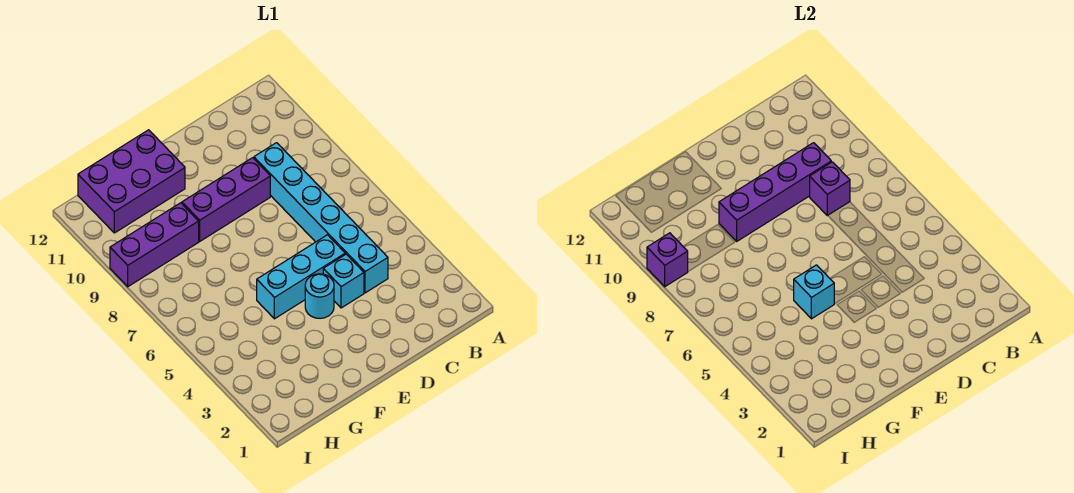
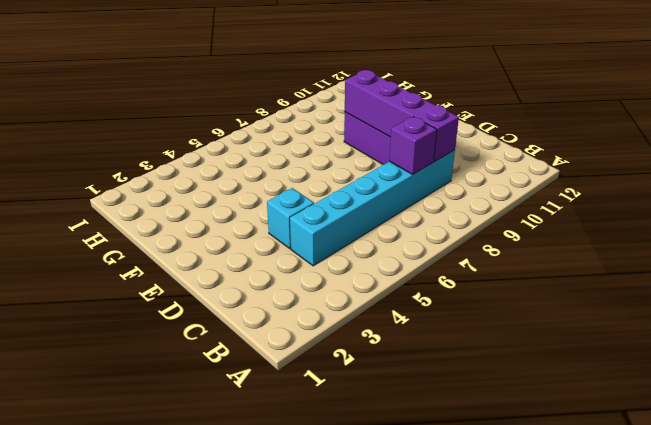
none -> cyan brick D5:F5 level 1
none -> cyan round brick E4 level 1

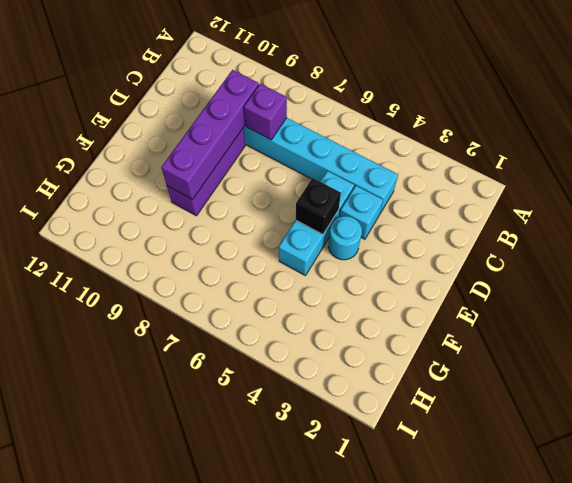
black brick E5 level 2 -> none
none -> purple brick F11:H12 level 1
none -> purple brick G9:I9 level 1

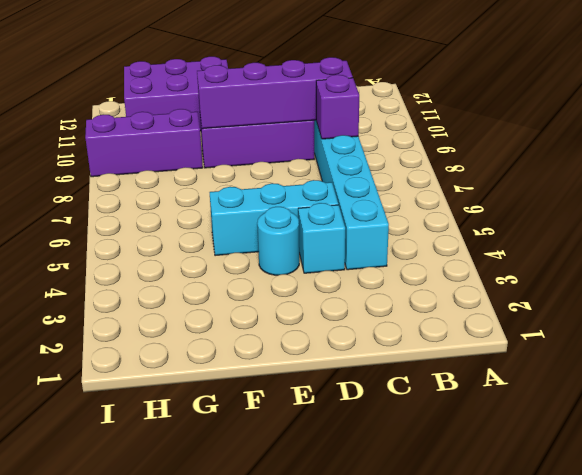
none -> cyan brick F5 level 2
none -> purple brick I9 level 2

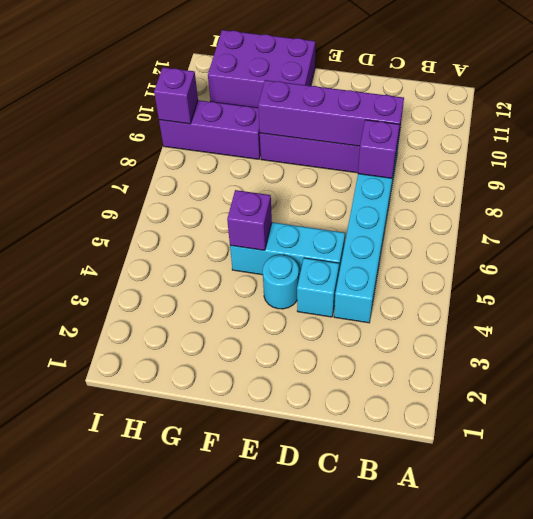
purple brick F5 level 2 -> cyan brick F5 level 2

